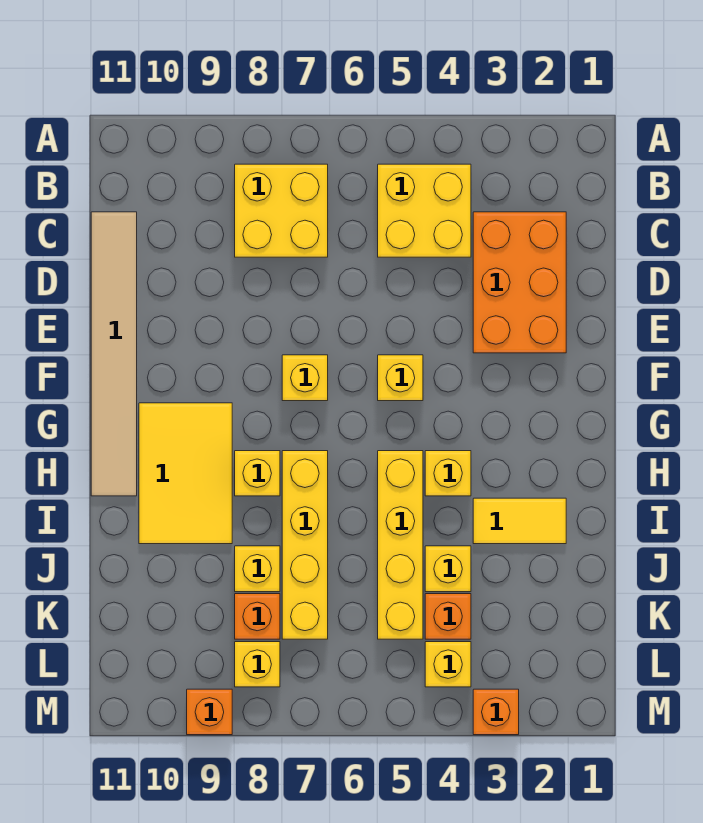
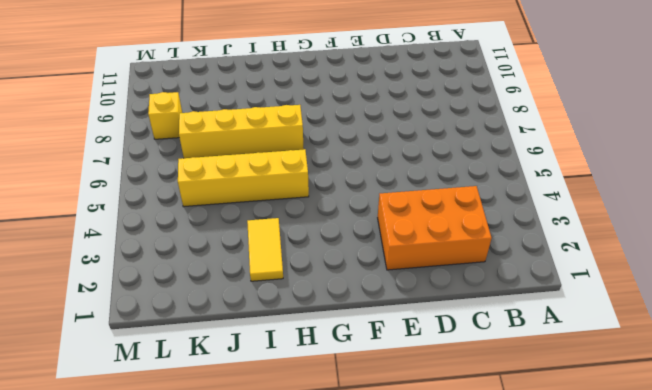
none -> yellow brick B4:C5 level 1
none -> yellow brick B7:C8 level 1
none -> tan tile C11:H11 level 1

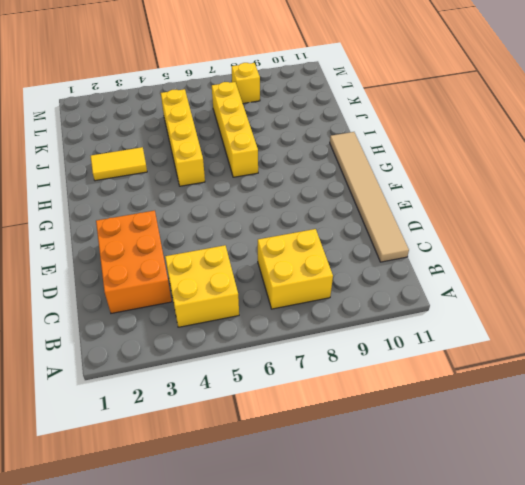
none -> yellow brick F5 level 1
none -> yellow brick F7 level 1
none -> yellow tile G9:I10 level 1

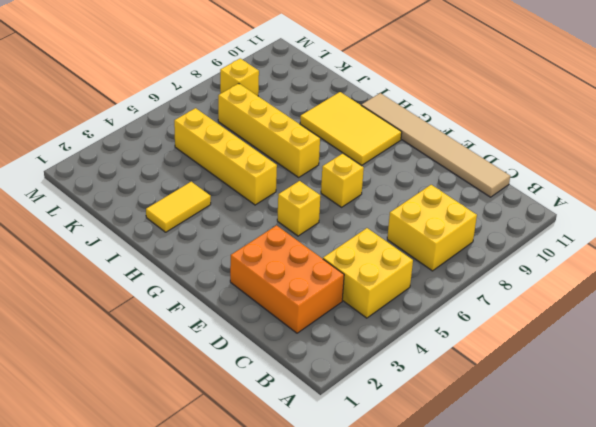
none -> yellow brick H4 level 1
none -> yellow brick H8 level 1
none -> yellow brick J4 level 1

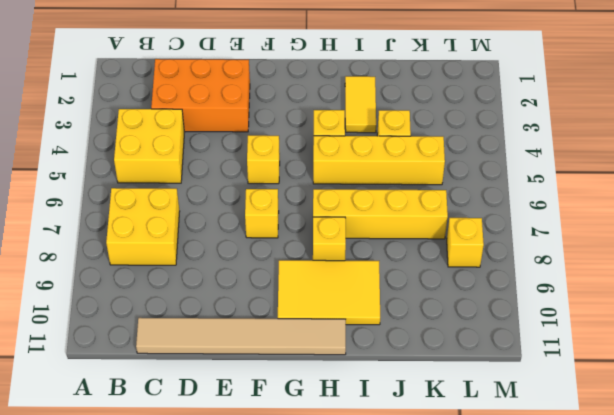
none -> yellow brick J8 level 1
none -> orange brick K4 level 1
none -> orange brick K8 level 1

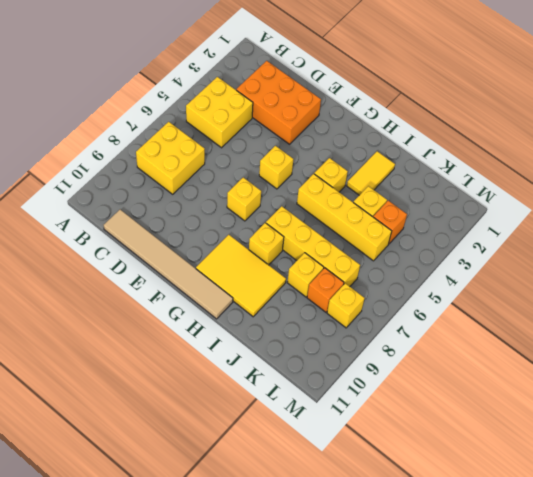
none -> yellow brick L4 level 1
none -> orange brick M3 level 1
none -> orange brick M9 level 1

